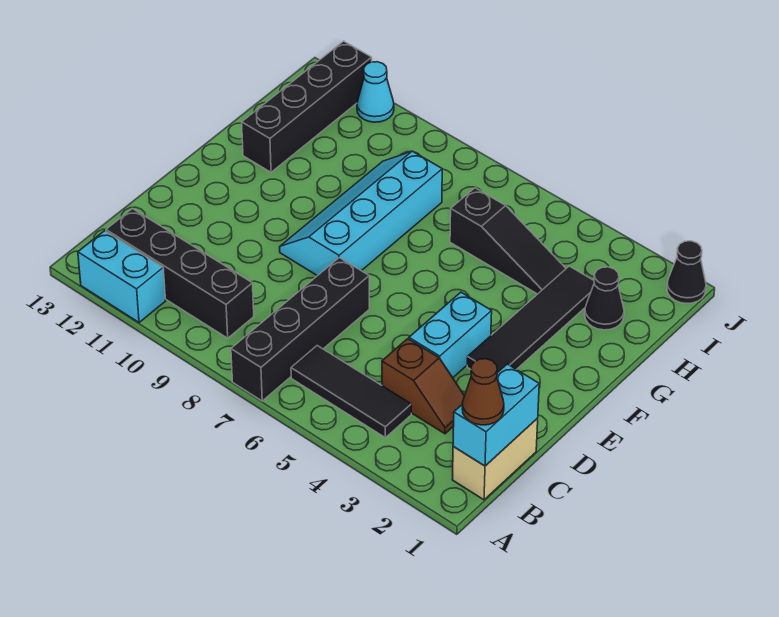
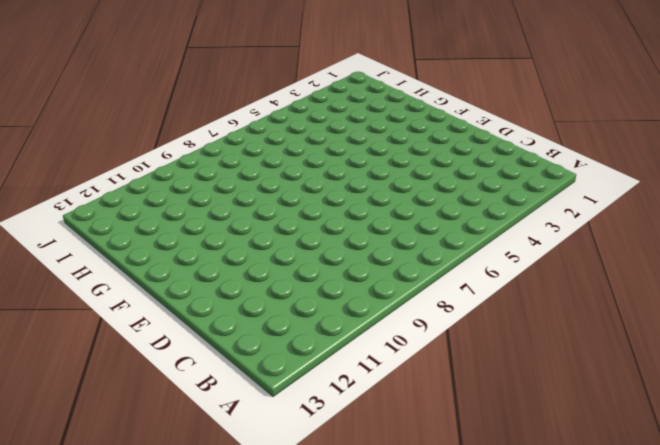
none -> black brick A7:D7 level 1
none -> cyan brick A11:A12 level 1
none -> tan brick B1:C1 level 1

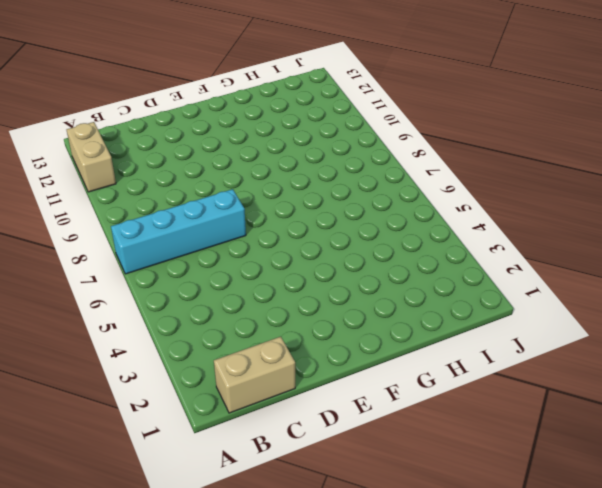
cyan brick A7:D7 level 1 -> black brick A7:D7 level 1
tan brick A11:A12 level 1 -> cyan brick A11:A12 level 1
none -> black tile B4:B6 level 1
none -> black brick B9:B12 level 1
none -> brown slope C3:C4 level 1 top 4

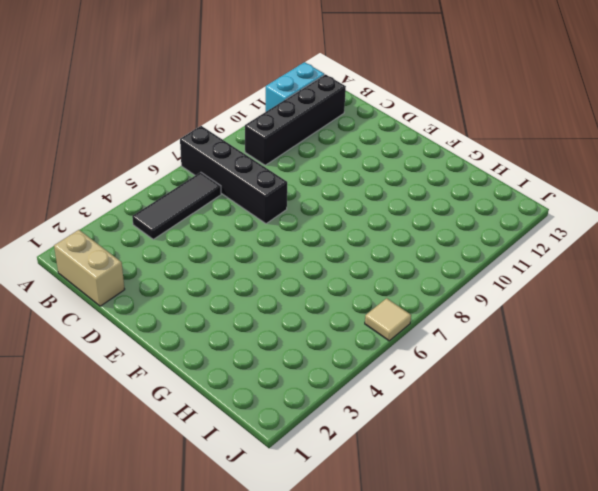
tan tile J6 level 1 -> none
none -> brown slope C3:C4 level 1 top 4
none -> cyan brick D4:E4 level 1
none -> black tile E3:H3 level 1

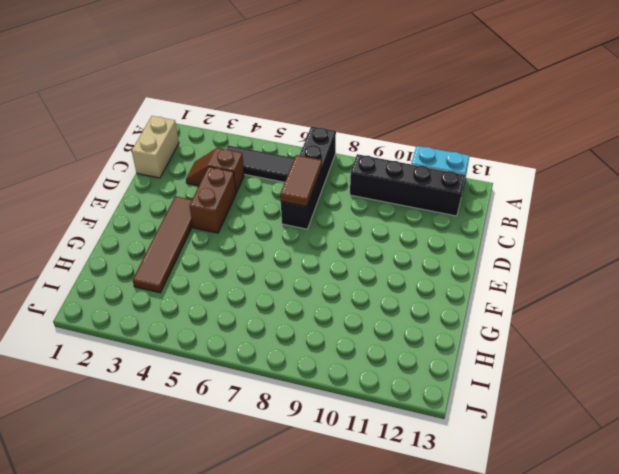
brown tile C7:D7 level 2 -> none
brown brick D4:E4 level 1 -> cyan brick D4:E4 level 1
brown tile E3:H3 level 1 -> black tile E3:H3 level 1
none -> cyan slope E8:H9 level 1 top 8
none -> black brick G12:J12 level 1
none -> black cone H2 level 1

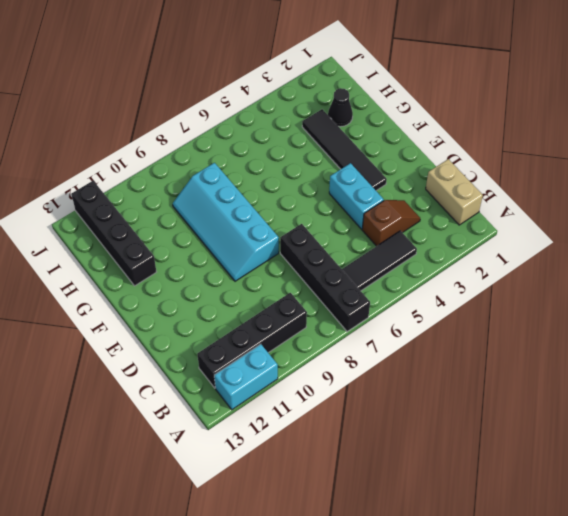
none -> black slope H4:H6 level 1 top 6
none -> black cone J1 level 1
none -> cyan cone J11 level 1

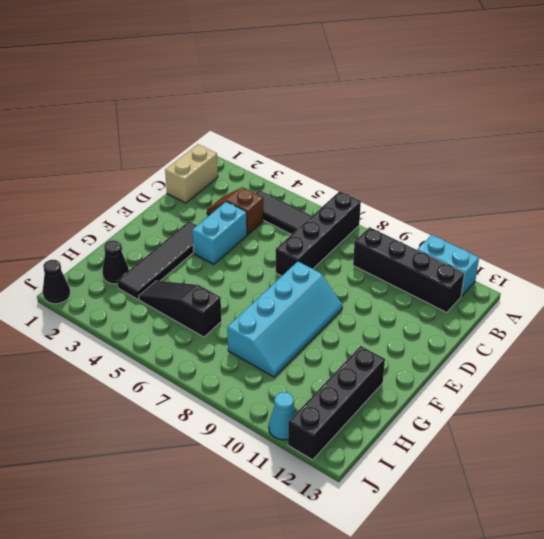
none -> cyan brick B1:C1 level 2
none -> brown cone B1 level 3

